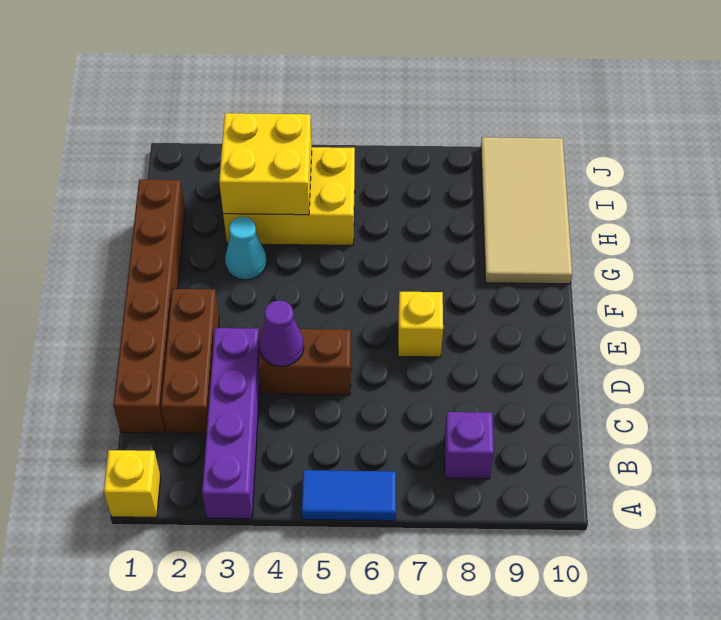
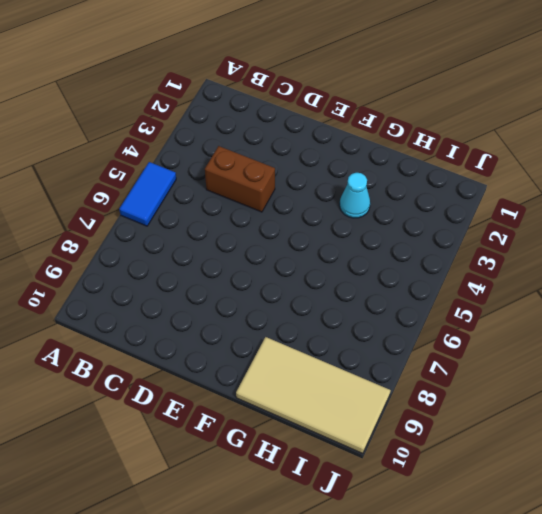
brown brick C4:D4 level 1 -> brown brick D4:D5 level 1
none -> yellow brick A1 level 1
none -> purple brick A3:D3 level 1
none -> purple brick B8 level 1

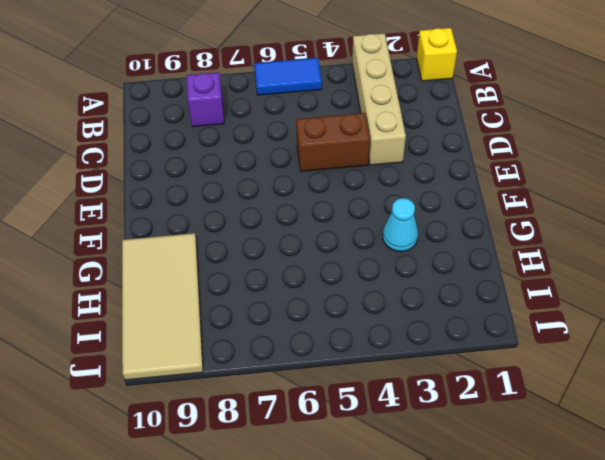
tan brick A3:D3 level 1 -> purple brick A3:D3 level 1
none -> brown brick C1:H1 level 1
none -> brown brick C2:E2 level 1
none -> yellow brick E7 level 1

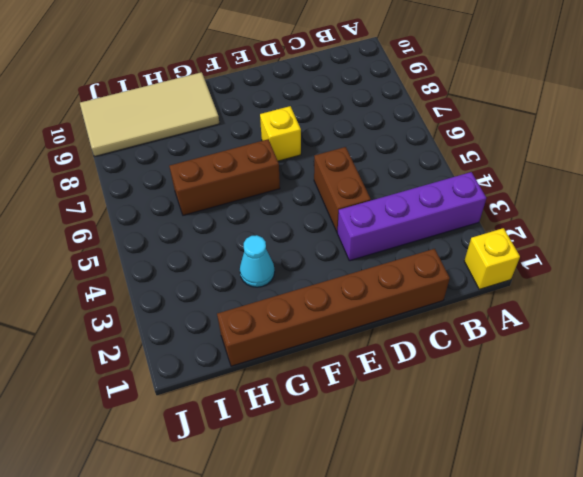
brown brick F6:H6 level 1 -> brown brick C2:E2 level 1
none -> blue tile A5:A6 level 1
none -> purple brick B8 level 1
none -> yellow brick H3:I5 level 1

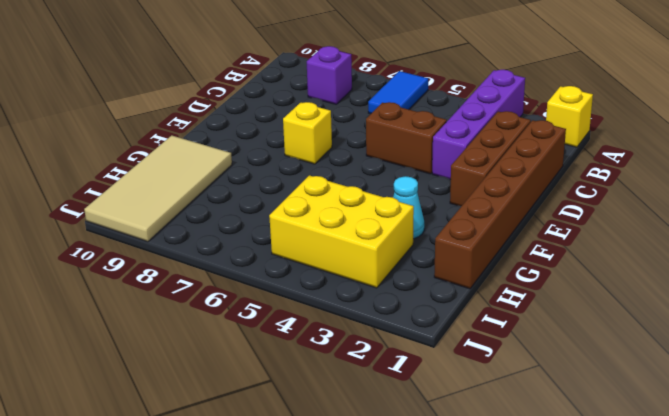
blue tile A6:B6 level 1 -> blue tile A5:A6 level 1
none -> purple cone D4 level 2
none -> yellow brick H3:I4 level 2

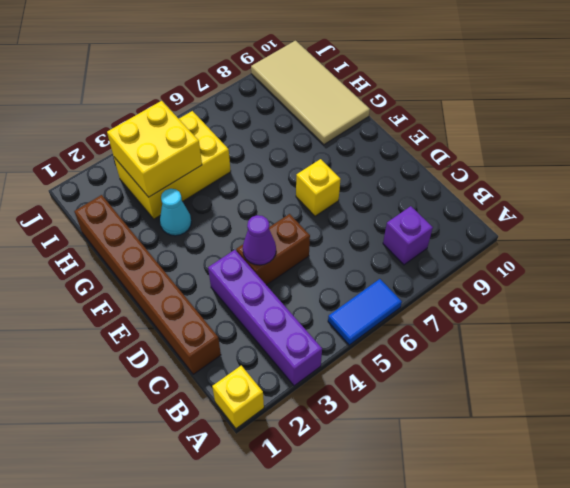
none -> brown brick C2:E2 level 1

